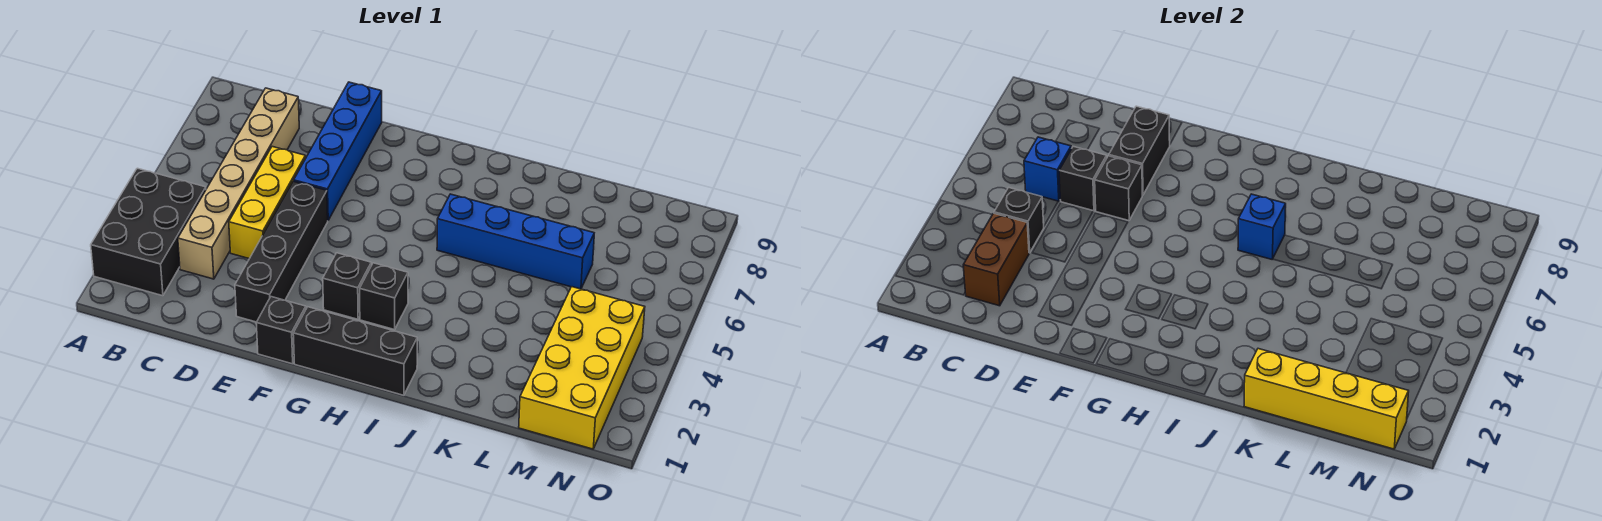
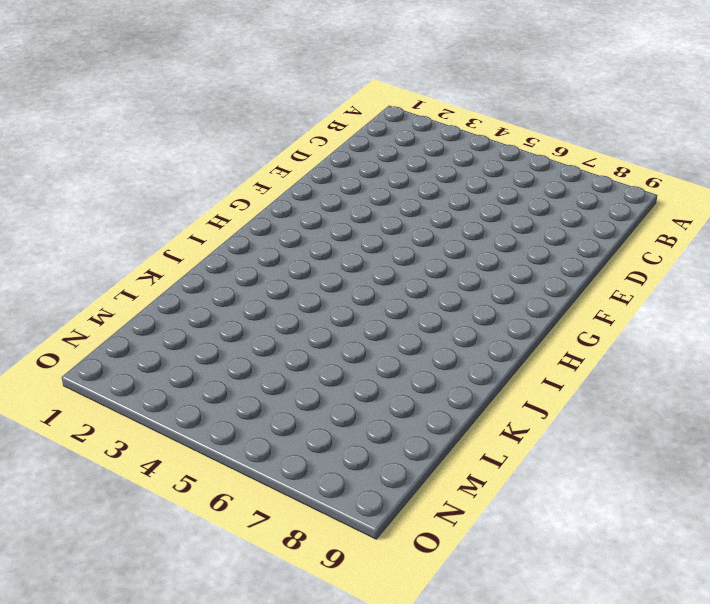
none -> black brick A2:B4 level 1
none -> tan brick C3:C8 level 1
none -> yellow brick D4:D6 level 1

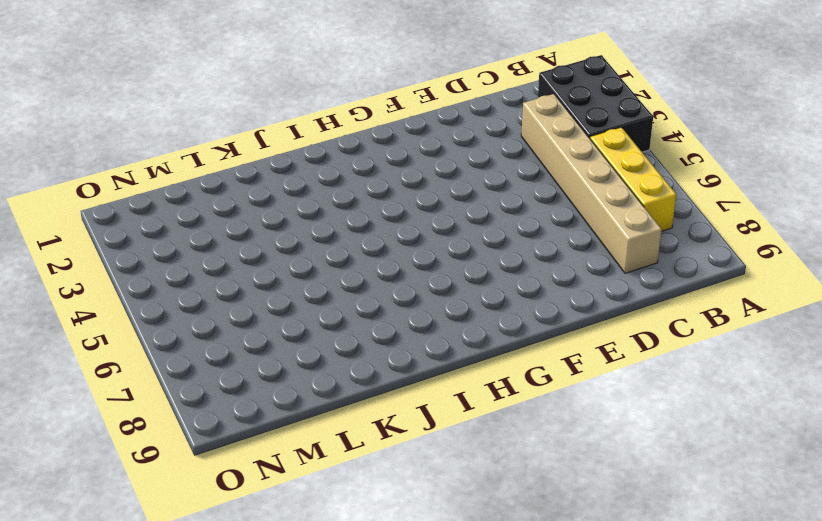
yellow brick B5:B7 level 1 -> yellow brick D4:D6 level 1
none -> black brick E2:E5 level 1
none -> blue brick E6:E9 level 1
none -> black brick F1 level 1

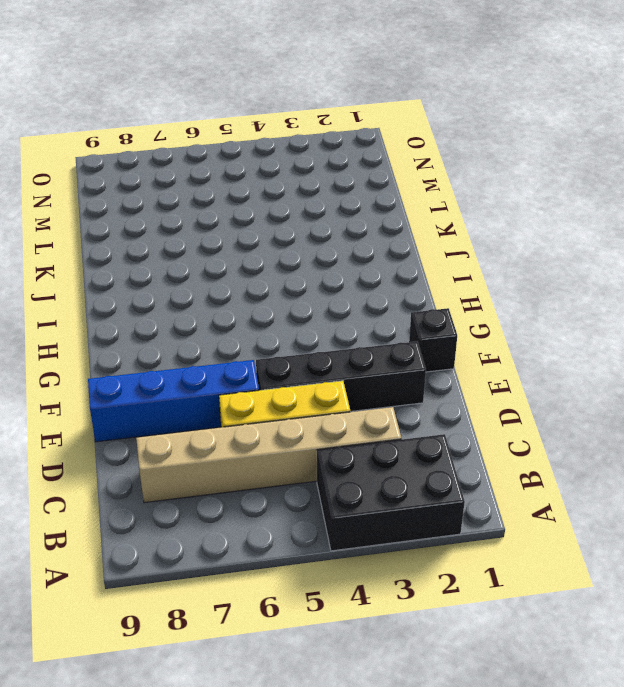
none -> black brick G1:I1 level 1
none -> black brick G3 level 1
none -> black brick H3 level 1

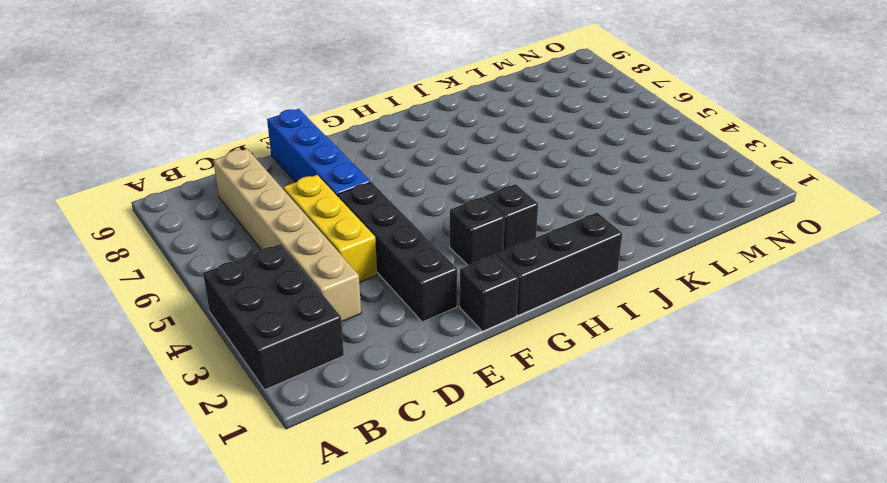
none -> blue brick I6:L6 level 1
none -> yellow brick M1:N4 level 1
none -> brown brick C2:C3 level 2

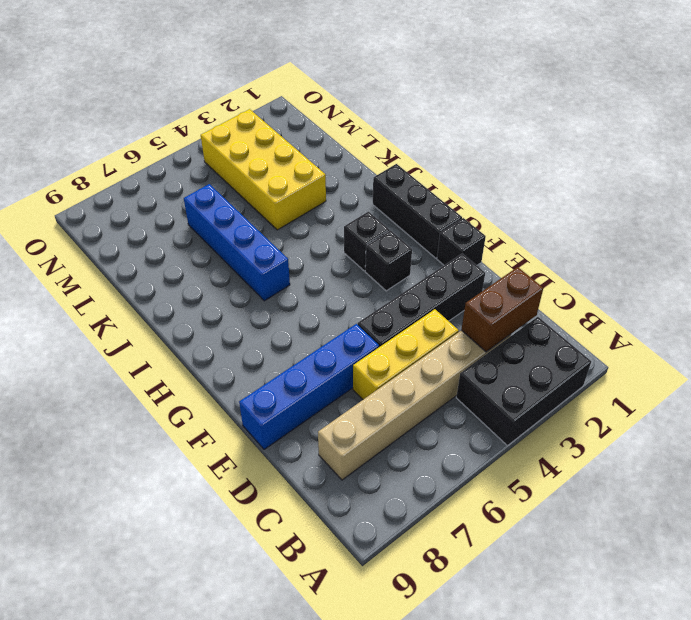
yellow brick K3:N4 level 1 -> yellow brick M1:N4 level 1
none -> black brick C4 level 2
none -> blue brick C6 level 2
none -> black brick D6 level 2

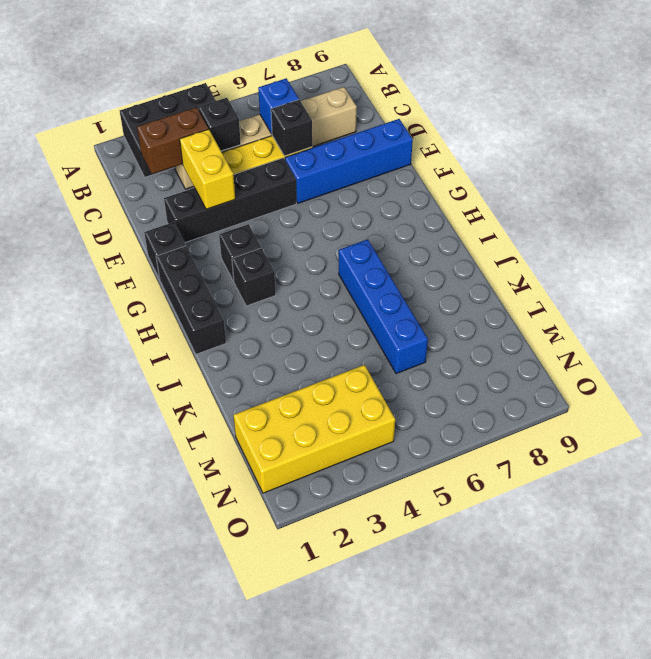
yellow brick D3:E3 level 2 -> none
none -> black brick E6 level 2
none -> black brick E7:E8 level 2
none -> blue brick I6 level 2

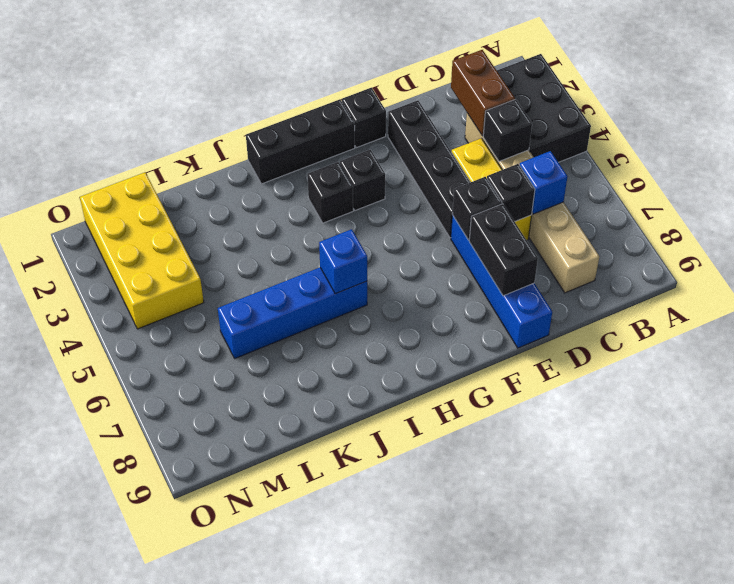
none -> yellow brick K1:N1 level 2

